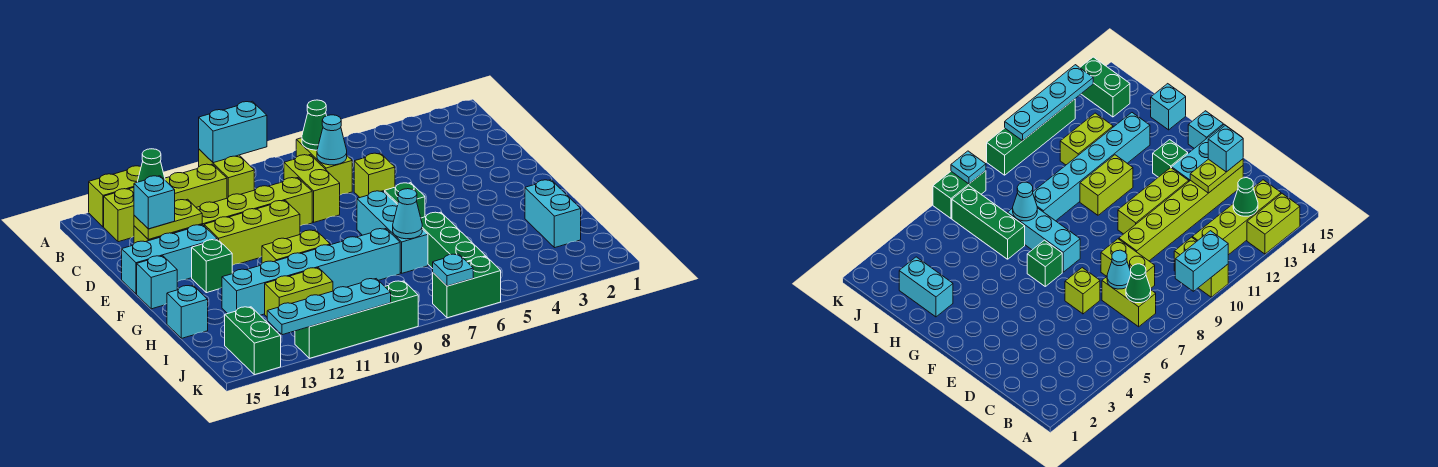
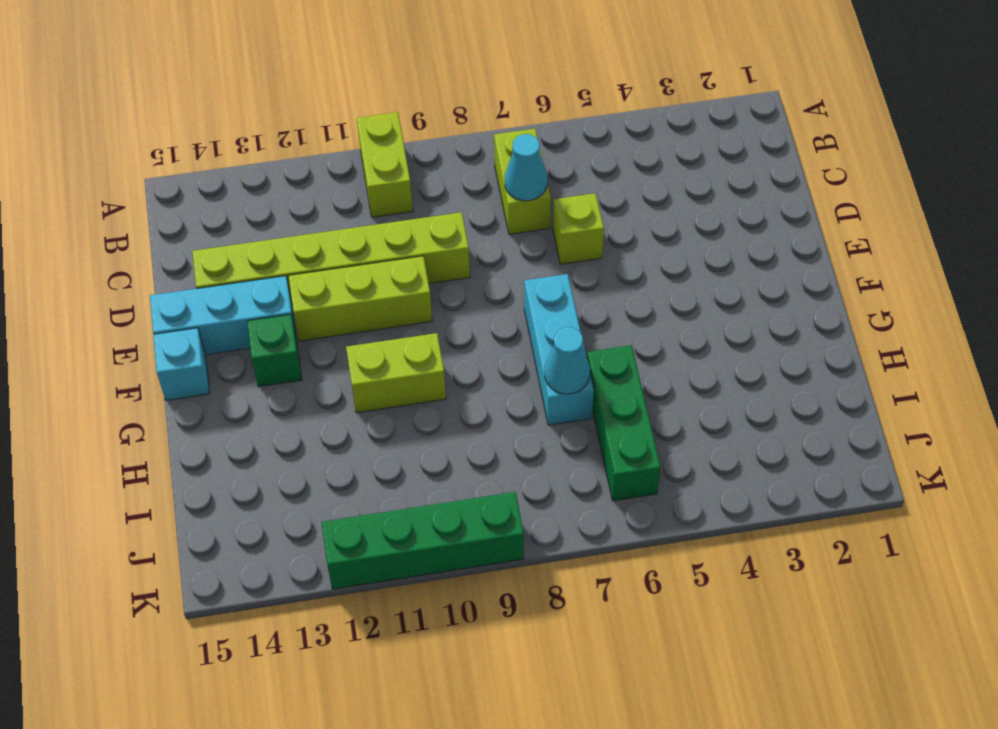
none -> lime brick A13:A14 level 1
none -> lime brick B11:B14 level 1
none -> lime brick C8:D8 level 1
none -> green brick F6 level 1

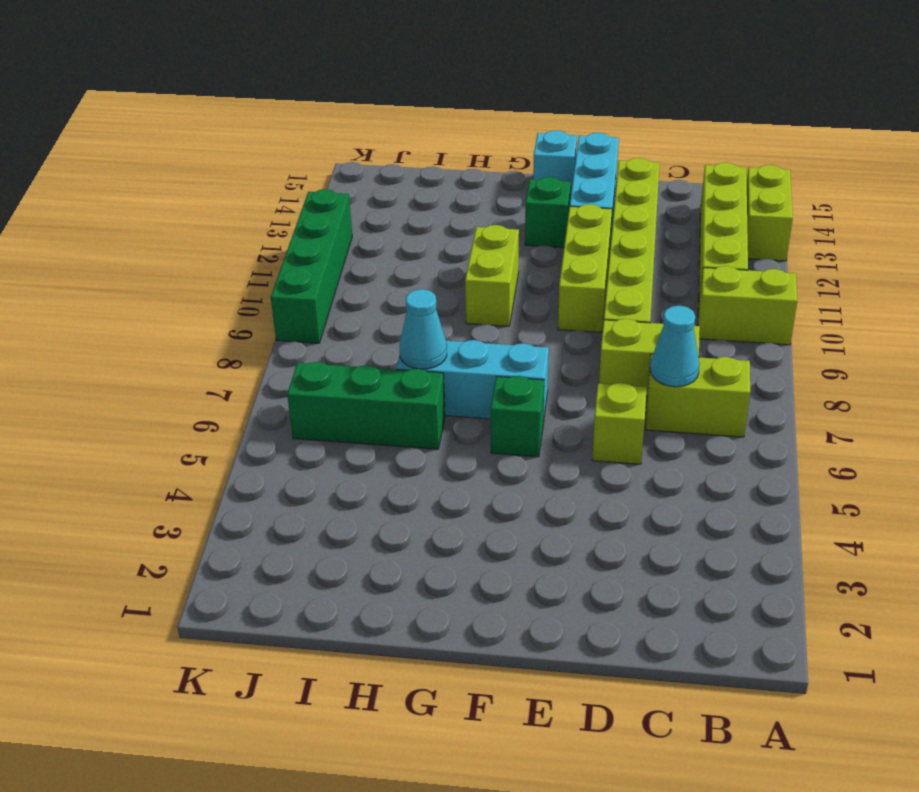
none -> cyan brick H2:I2 level 1
none -> cyan brick H8:H13 level 1
none -> cyan brick H15 level 1
none -> lime brick I11:I12 level 1

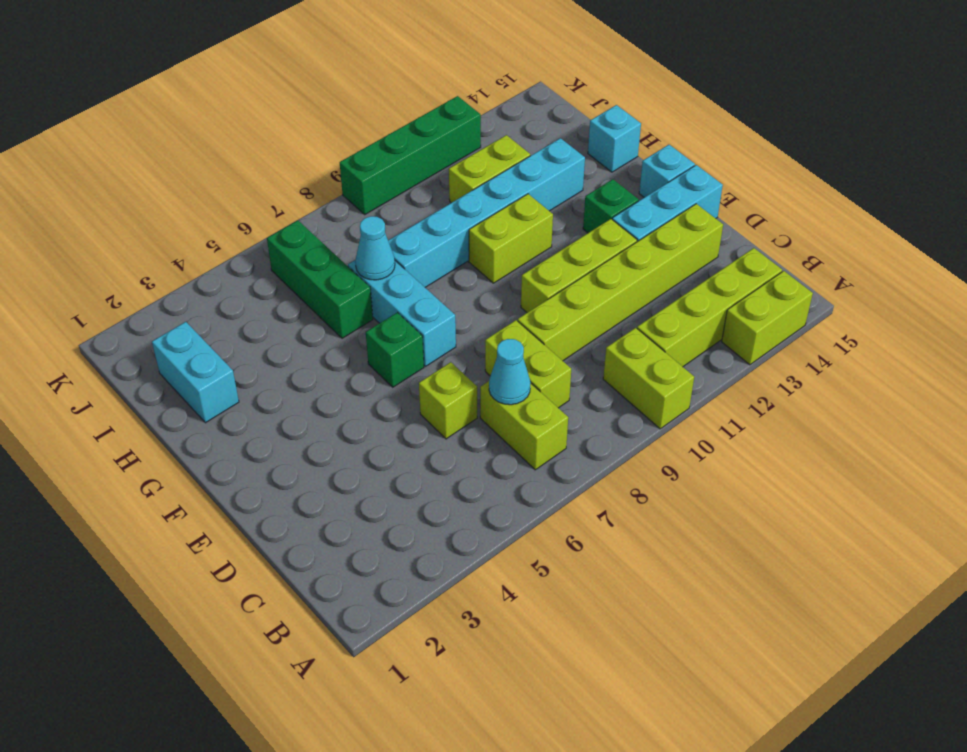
none -> green brick J14:K14 level 1
none -> green brick K6:K7 level 1
none -> cyan brick A9:A10 level 2
none -> green cone B7 level 2

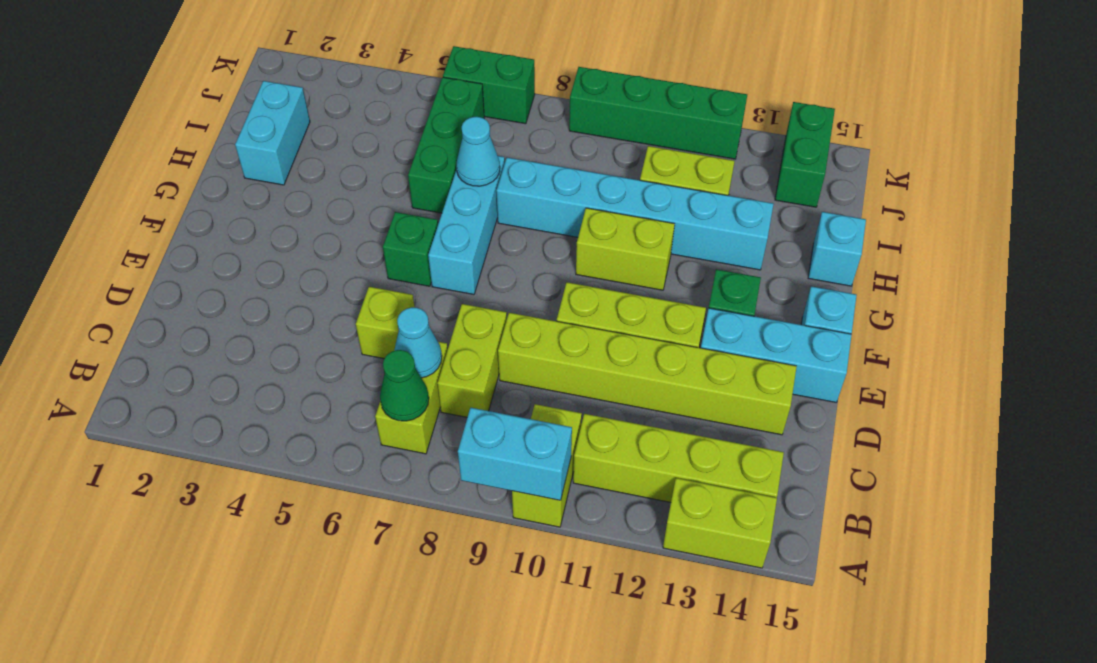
none -> green cone B13 level 2
none -> lime plate D13:D14 level 2
none -> cyan plate K7 level 2
none -> cyan plate K10:K13 level 2

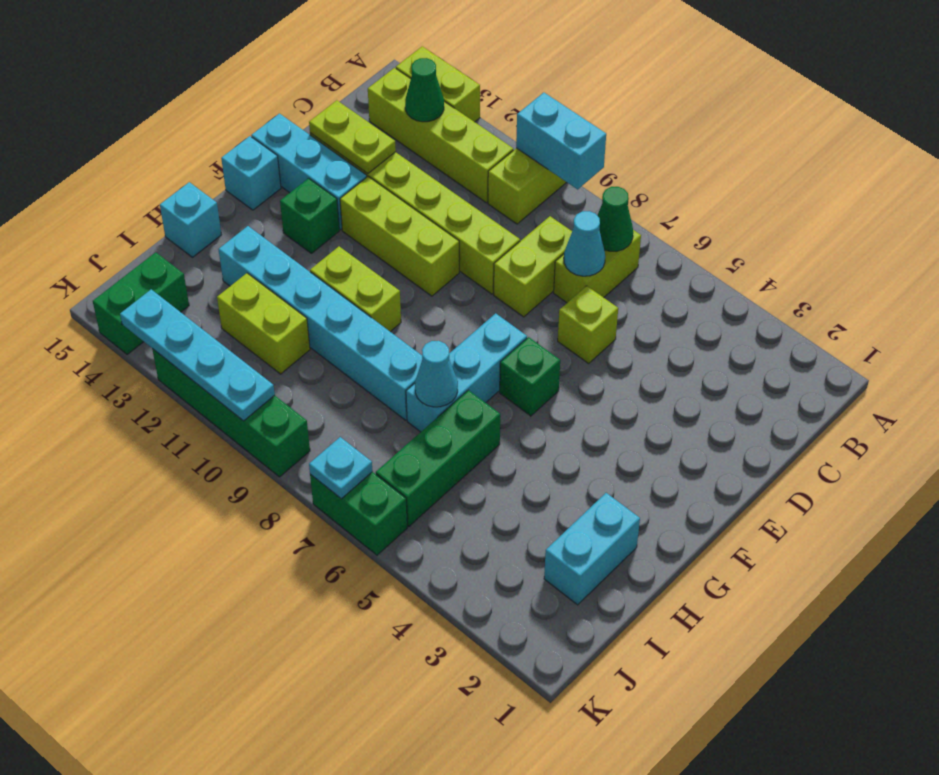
none -> cyan brick D14 level 3

